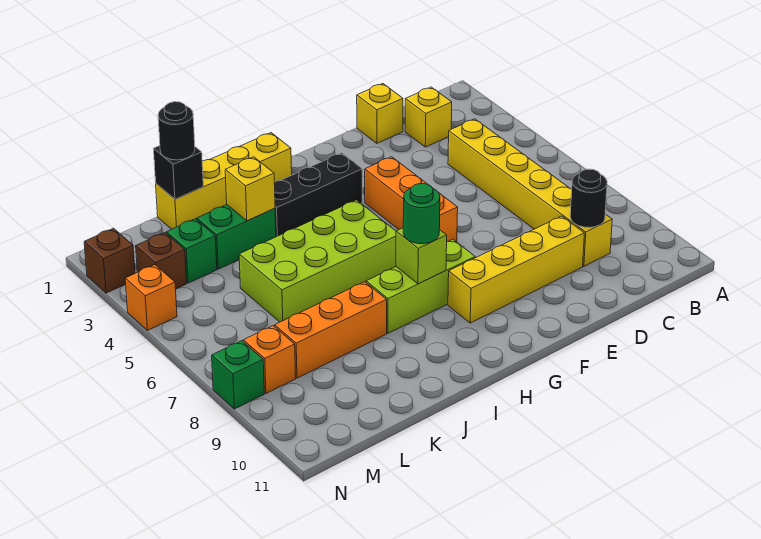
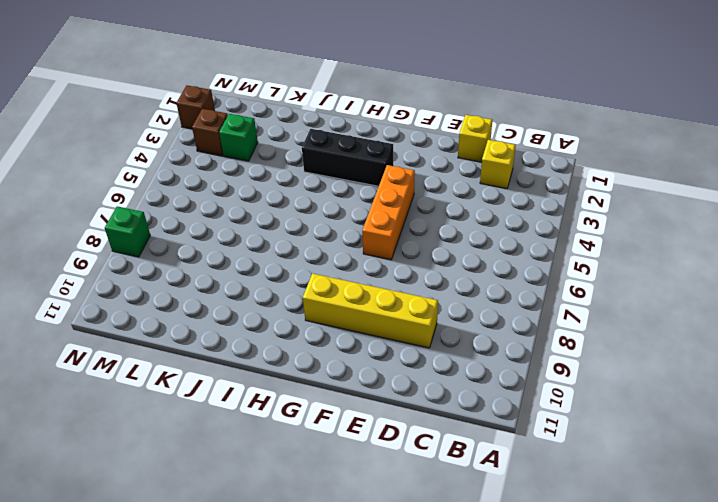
none -> yellow brick C4:C9 level 1
none -> lime brick G8:I8 level 1
none -> yellow brick H1:K1 level 1

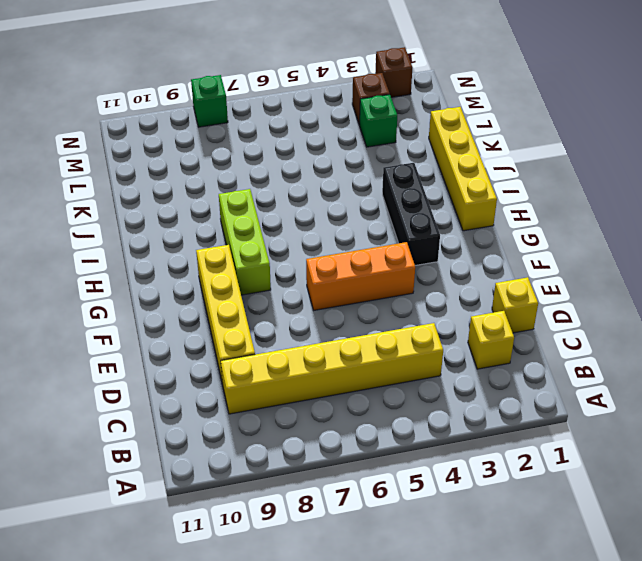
none -> lime brick H5:K6 level 1
none -> green brick J3:K3 level 1
none -> orange brick J8:L8 level 1

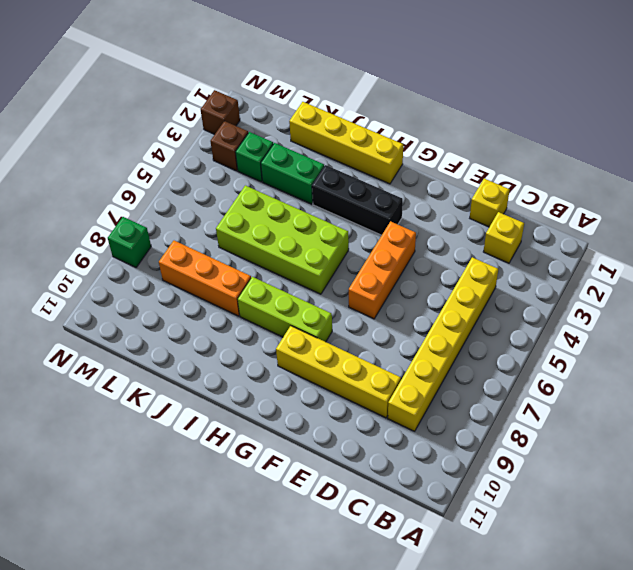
none -> orange brick M8 level 1
none -> orange brick N4 level 1
none -> black round brick C9 level 2

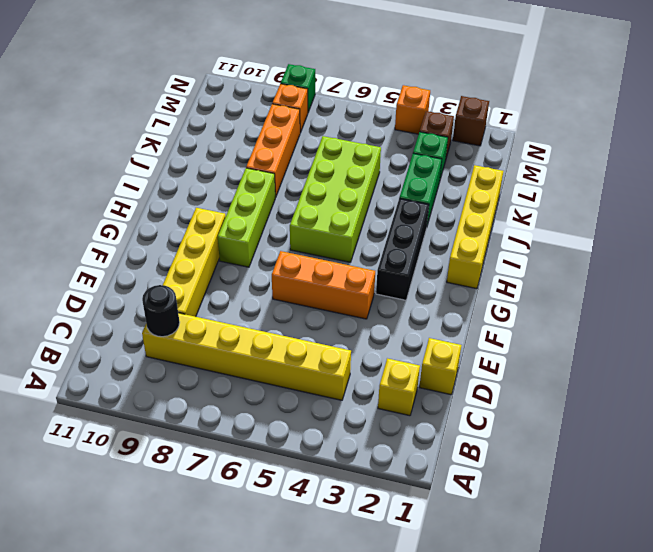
none -> lime brick H8 level 2
none -> yellow brick J3 level 2
none -> black brick K1 level 2

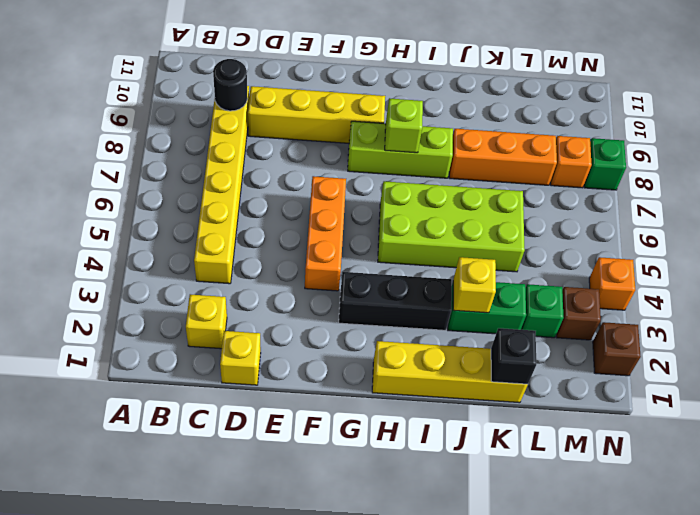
none -> green round brick H8 level 3
none -> black round brick K1 level 3

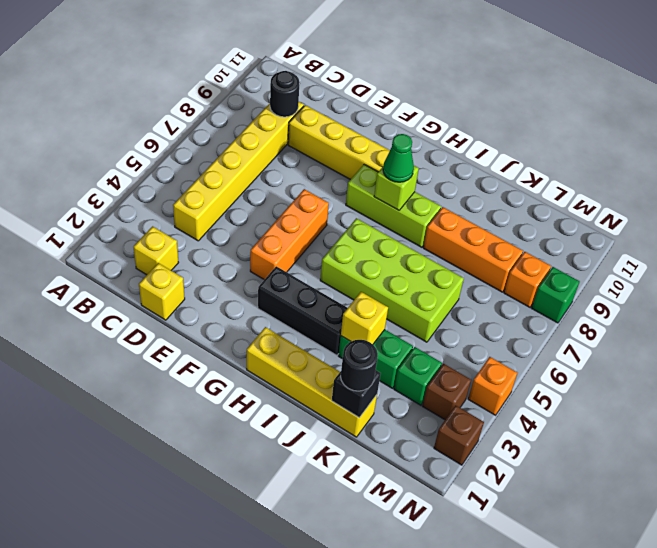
green cone H8 level 3 -> green round brick H8 level 3

